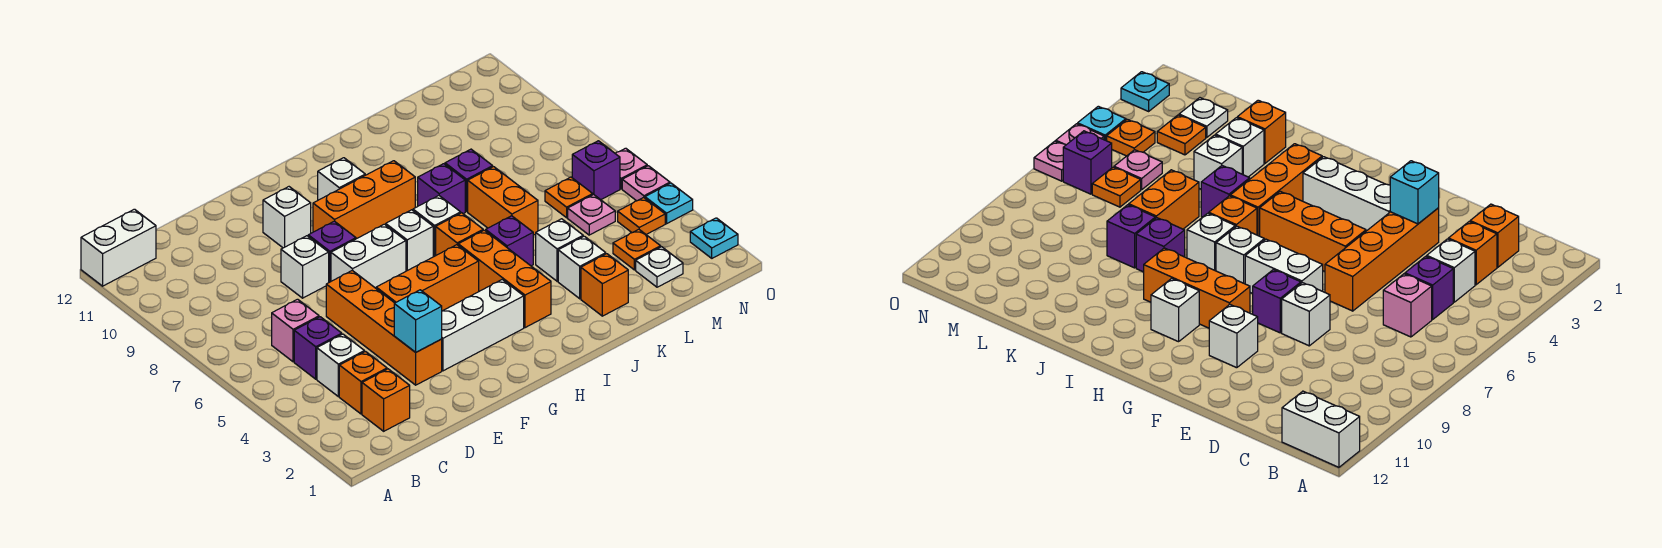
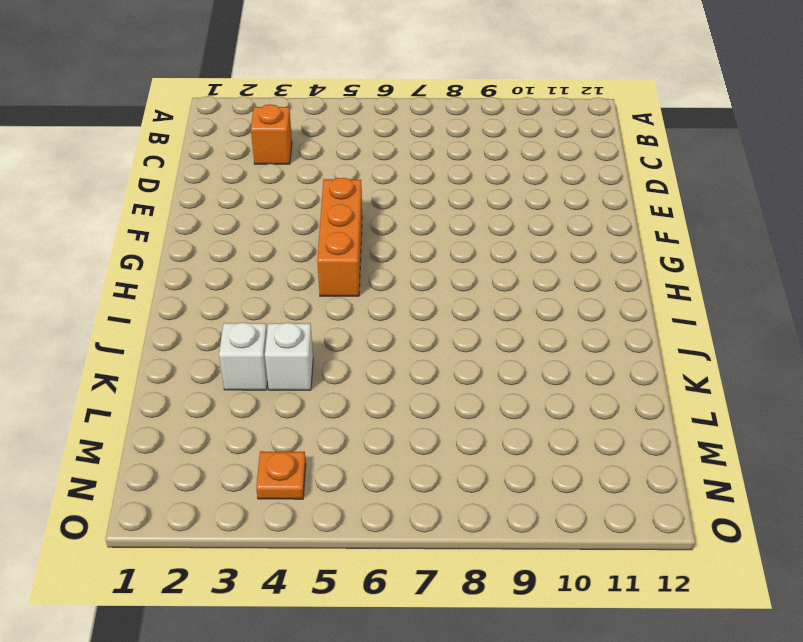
none -> white brick A12:B12 level 1
none -> orange brick C2 level 1
none -> white brick C4 level 1
none -> purple brick C5 level 1

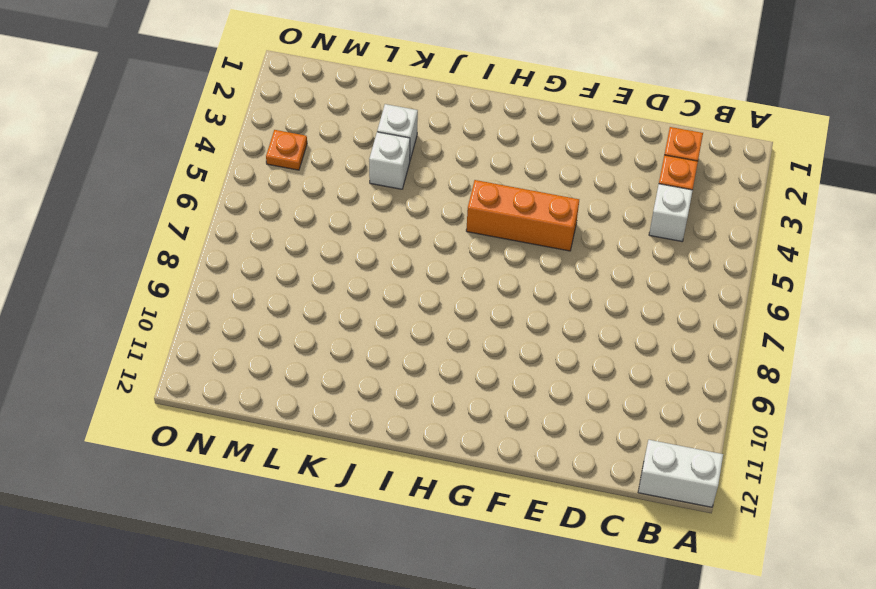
none -> purple brick C5 level 1
none -> pink brick C6 level 1
none -> orange brick E3:E6 level 1
none -> white brick E8 level 1

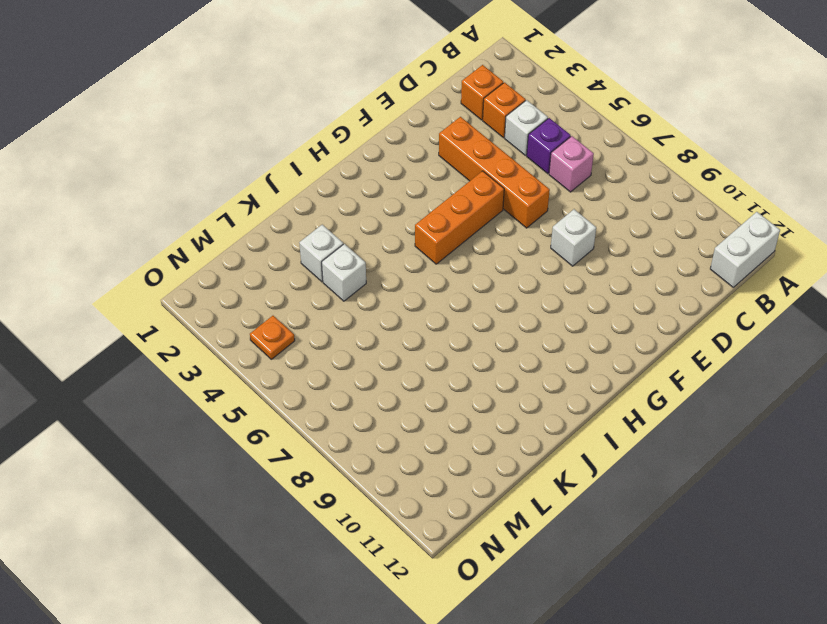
none -> white brick F3:H3 level 1
none -> white brick F7:G7 level 1
none -> purple brick F8 level 1
none -> white brick F10 level 1

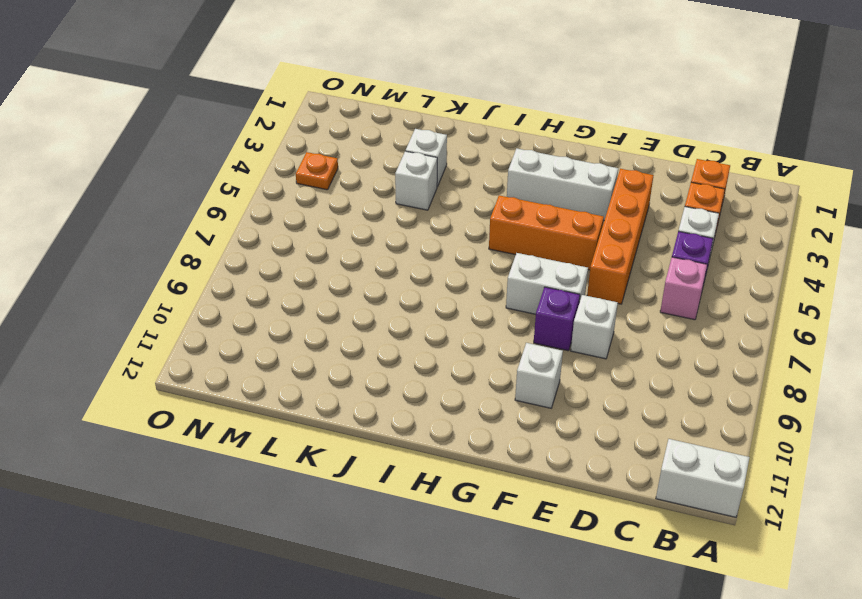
none -> orange brick G9:I9 level 1
none -> white brick H7 level 1
none -> white brick H10 level 1
none -> orange brick I3:I5 level 1

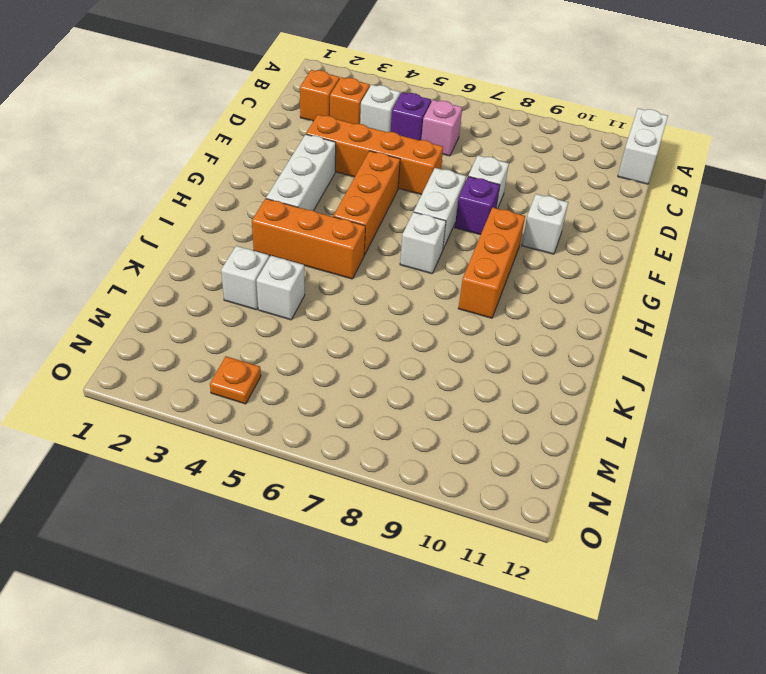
none -> white brick H10 level 1
none -> orange brick I6 level 1
none -> white brick I7 level 1
none -> purple brick J5 level 1

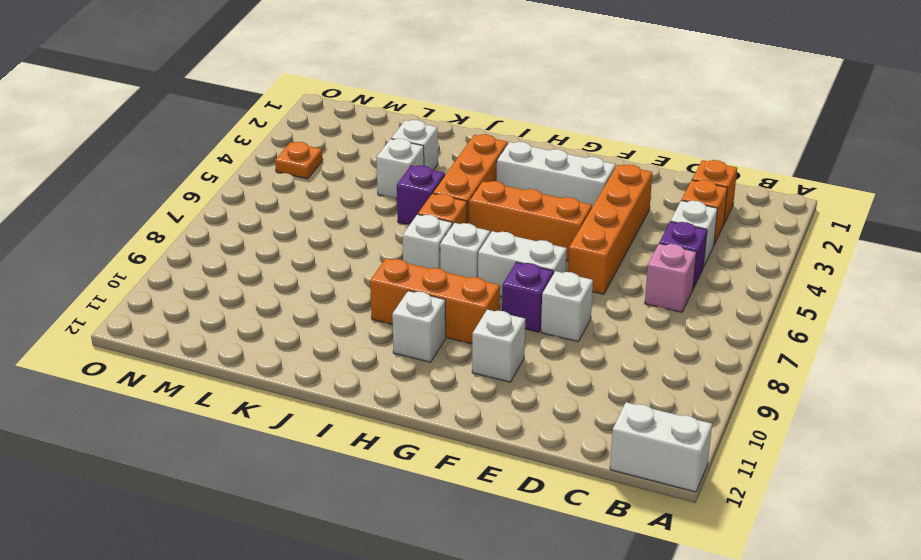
none -> purple brick J8 level 1
none -> orange brick K2 level 1
none -> orange brick K6:K7 level 1
none -> purple brick K8 level 1

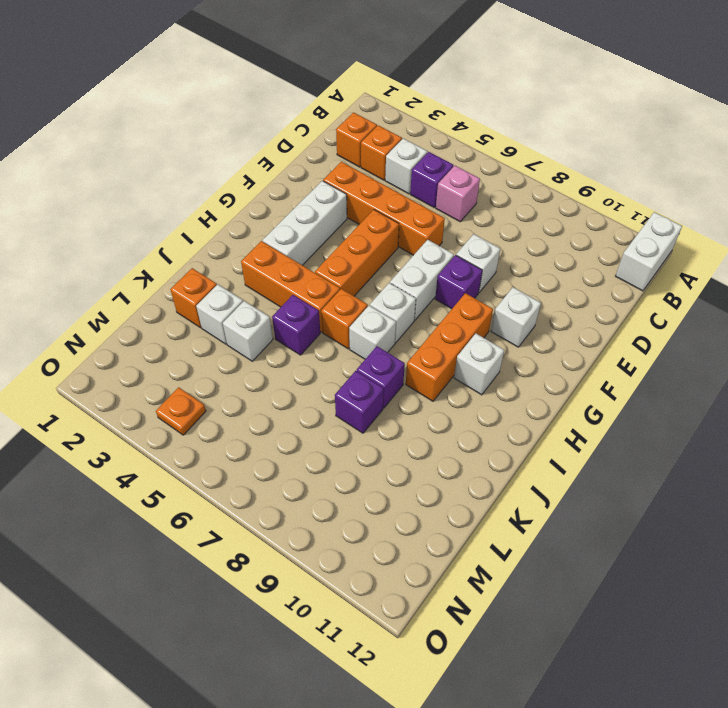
none -> orange brick K6:K7 level 1
none -> white plate M2 level 1
none -> orange plate M3 level 1
none -> pink plate M5 level 1

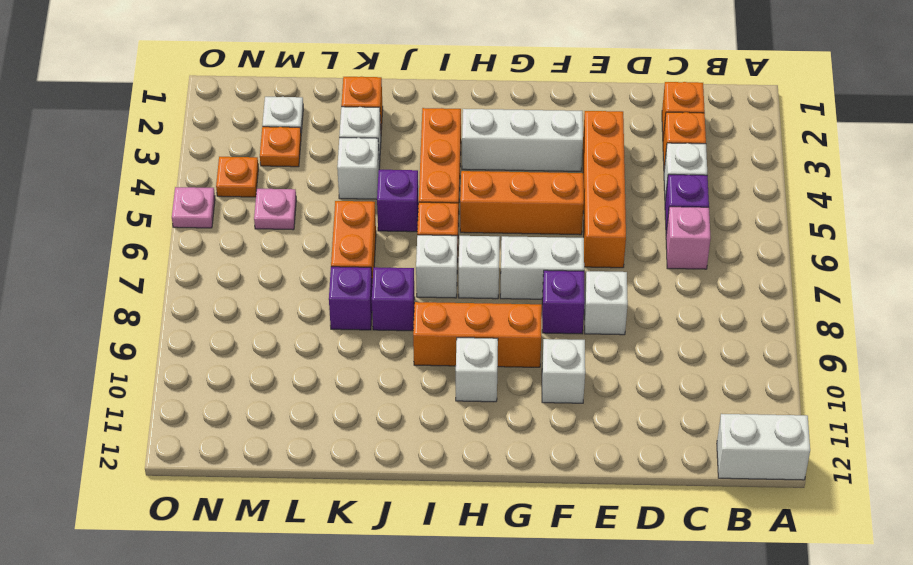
none -> orange plate M6 level 1
none -> purple brick N6 level 1
none -> cyan plate O2 level 1
none -> cyan plate O4 level 1

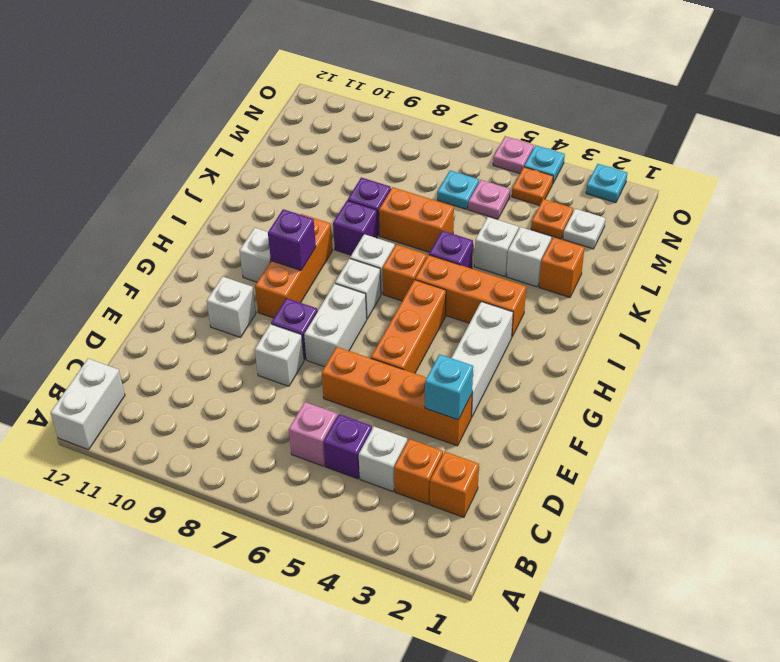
purple brick H9 level 2 -> purple brick N6 level 1
cyan plate M6 level 1 -> orange plate M6 level 1
none -> pink plate O6 level 1

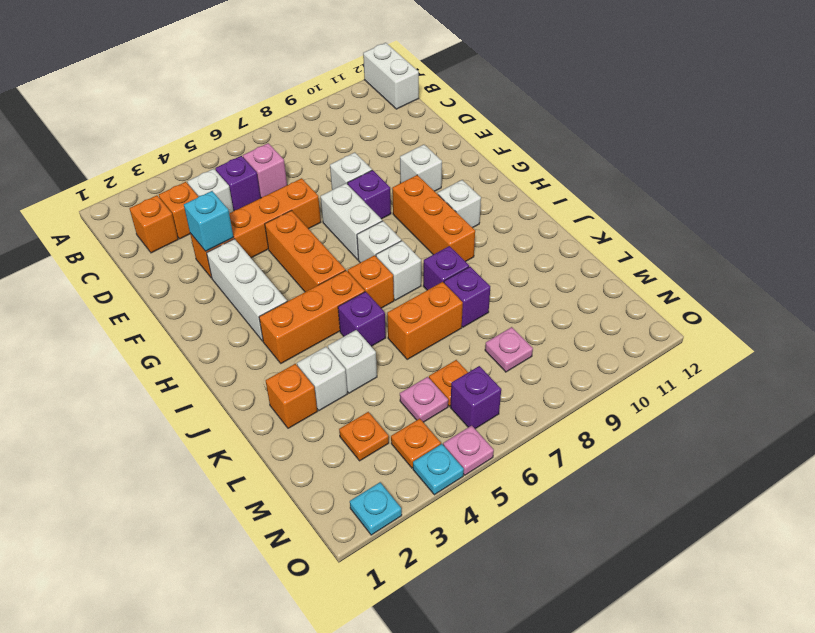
pink plate M8 level 1 -> pink plate O6 level 1
none -> white plate M2 level 1

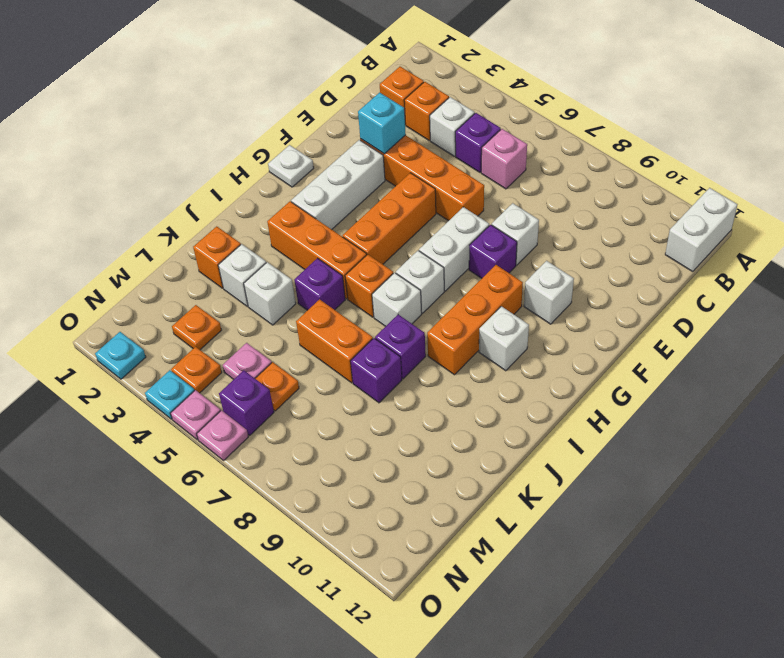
white plate G1 level 1 -> white plate M2 level 1

